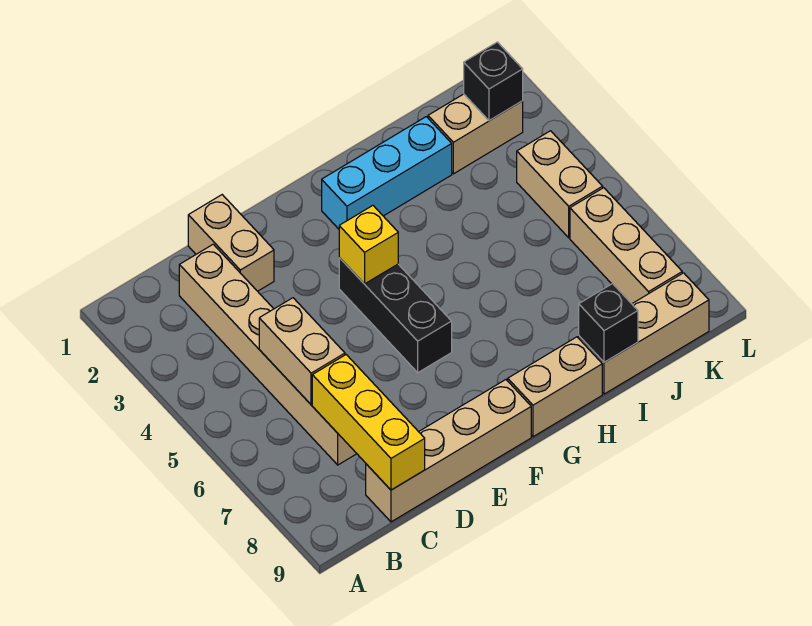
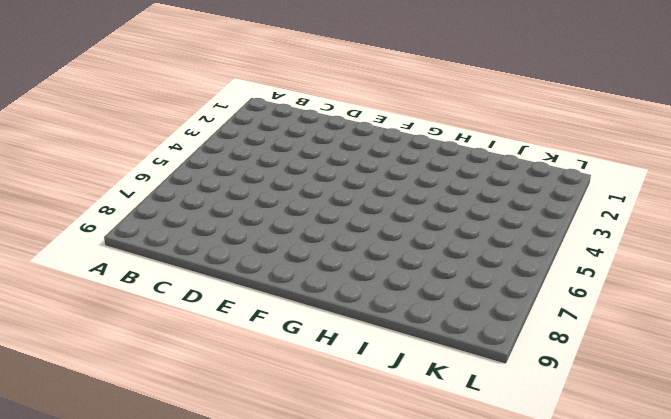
none -> tan brick C2:C7 level 1
none -> tan brick C9:F9 level 1
none -> tan brick D1:D2 level 1

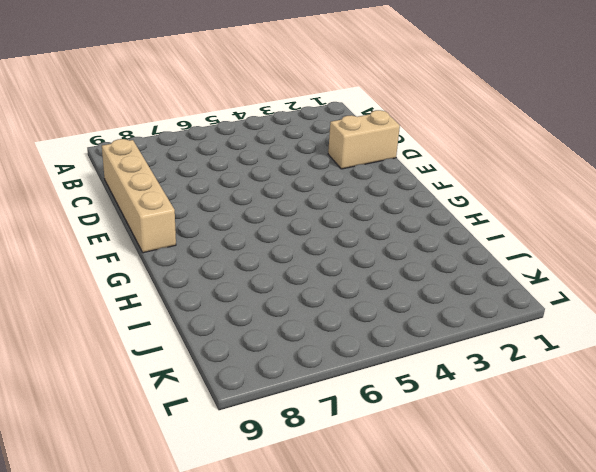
none -> tan brick C2:C7 level 1
none -> black brick F4:F6 level 1
none -> cyan brick G2:I2 level 1

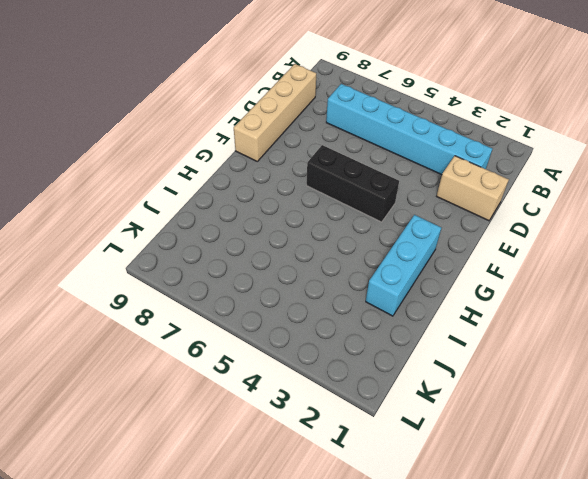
cyan brick C2:C7 level 1 -> tan brick C2:C7 level 1
none -> tan brick G9:H9 level 1
none -> tan brick I9:K9 level 1
none -> tan brick J2:K2 level 1

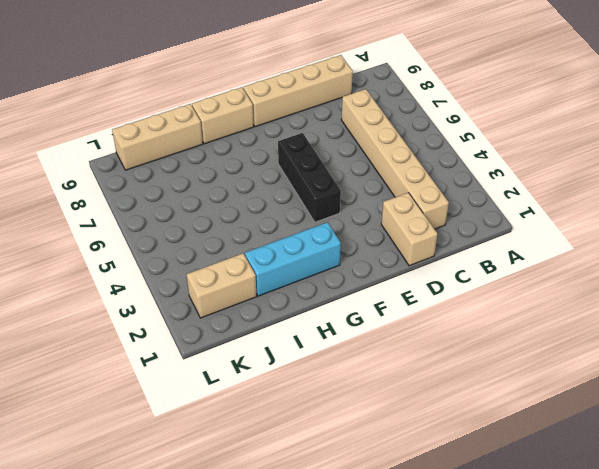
none -> tan brick K4:K5 level 1
none -> tan brick K6:K8 level 1
none -> tan brick C5:C6 level 2

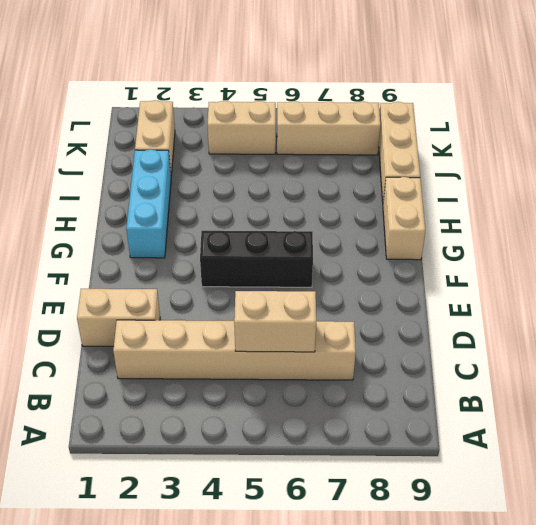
none -> tan brick C9:F9 level 1
none -> yellow brick C7:C9 level 2
none -> yellow brick F4 level 2

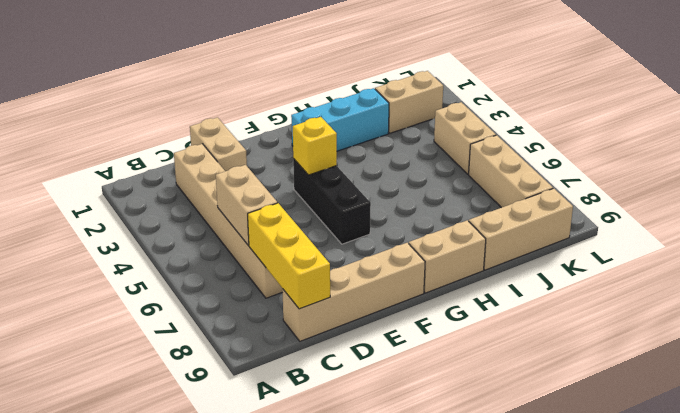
none -> black brick I9 level 2
none -> black brick K2 level 2

